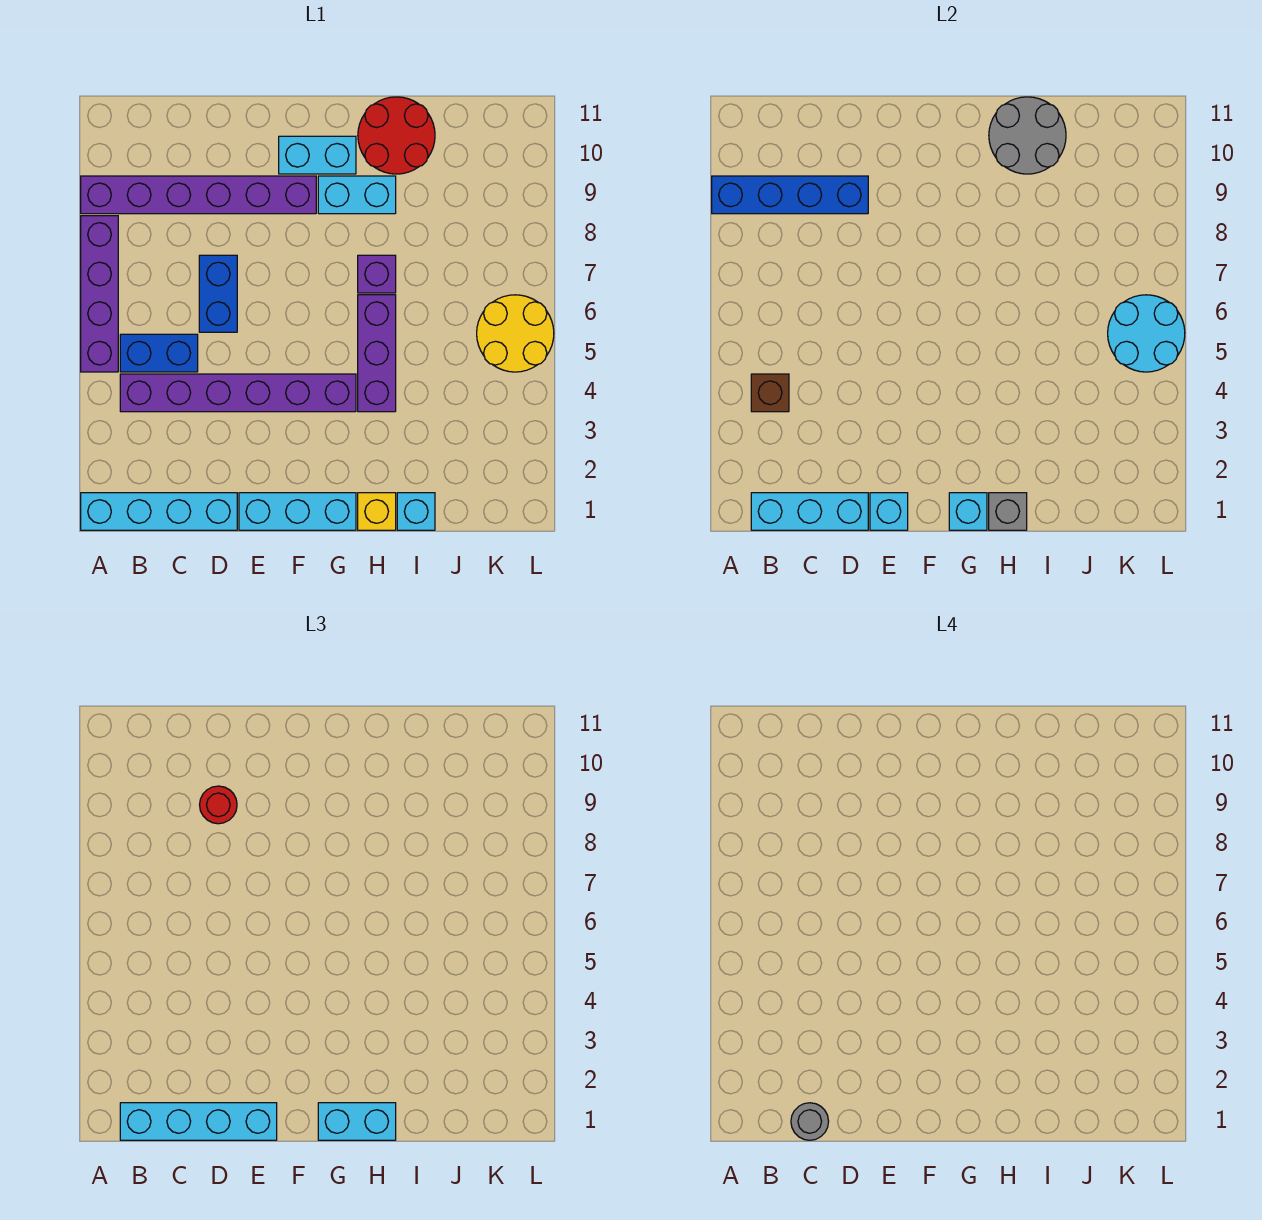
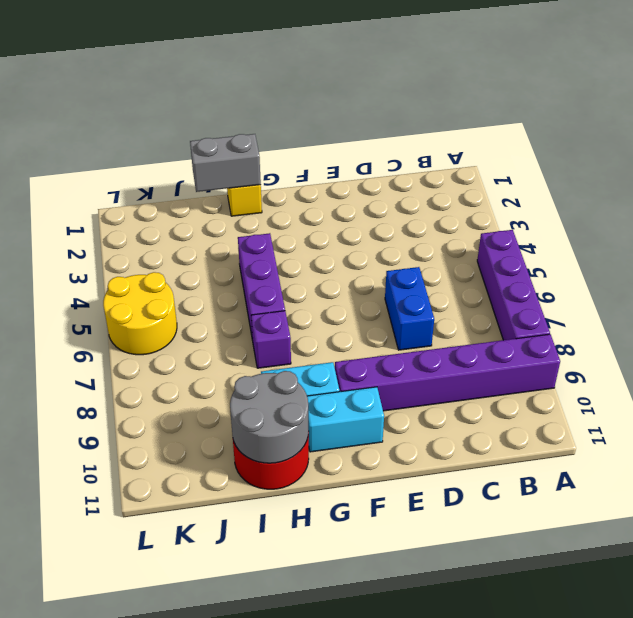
grey brick H1:I1 level 2 -> grey brick H1 level 2
none -> cyan brick A1:D1 level 1
none -> purple brick B4:G4 level 1
none -> blue brick B5:C5 level 1

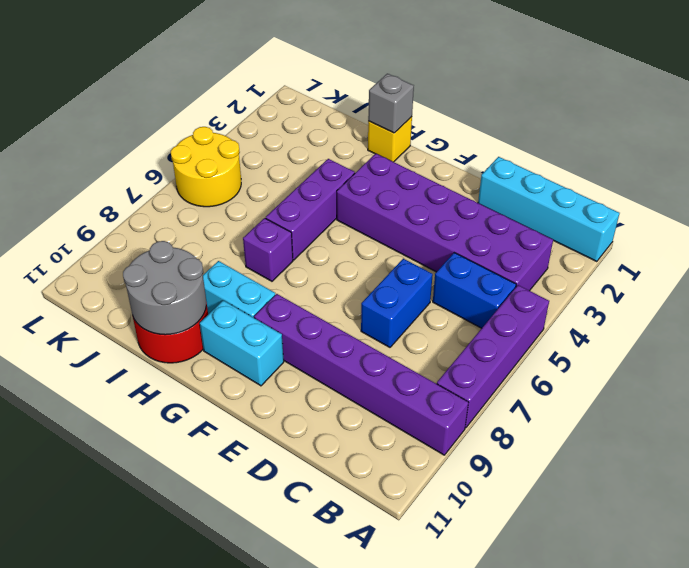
purple brick B3:G4 level 1 -> purple brick B4:G4 level 1
none -> cyan brick E1:G1 level 1
none -> cyan brick I1 level 1
none -> blue brick A9:D9 level 2

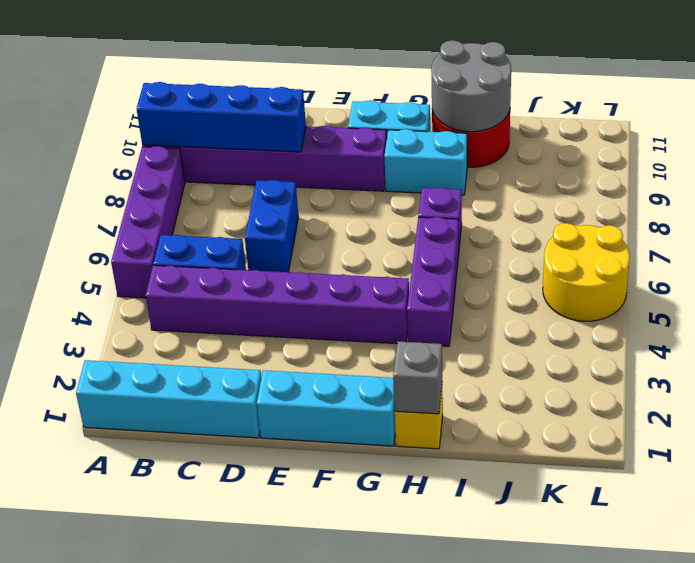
none -> cyan brick I1 level 1
none -> cyan brick B1:D1 level 2
none -> brown brick B4 level 2

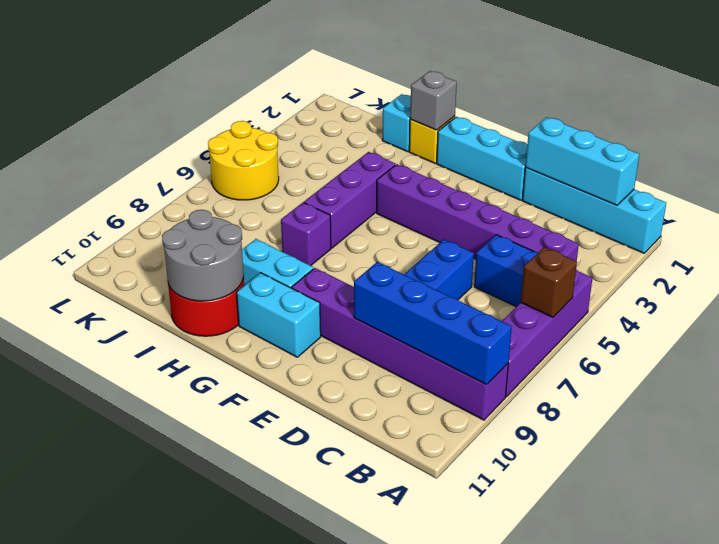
brown brick A6 level 2 -> brown brick B4 level 2
none -> cyan brick E1 level 2
none -> cyan brick G1 level 2
none -> cyan round brick K5:L6 level 2

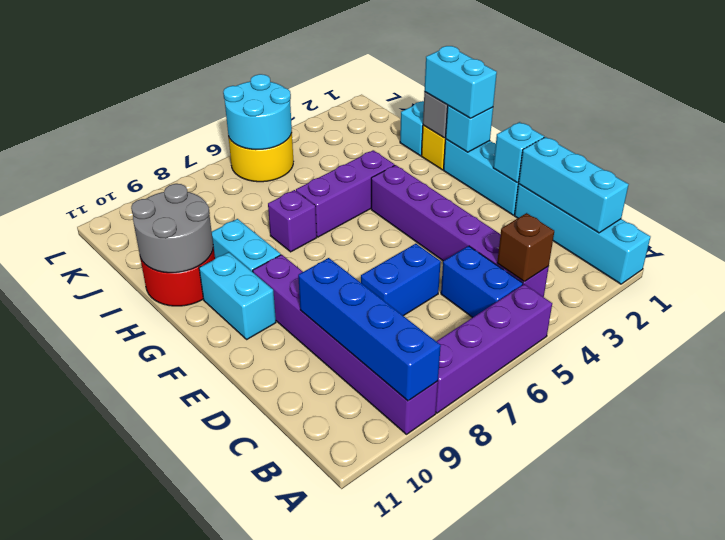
none -> cyan brick B1:E1 level 3
none -> red round brick D9 level 3
none -> grey round brick C1 level 4

